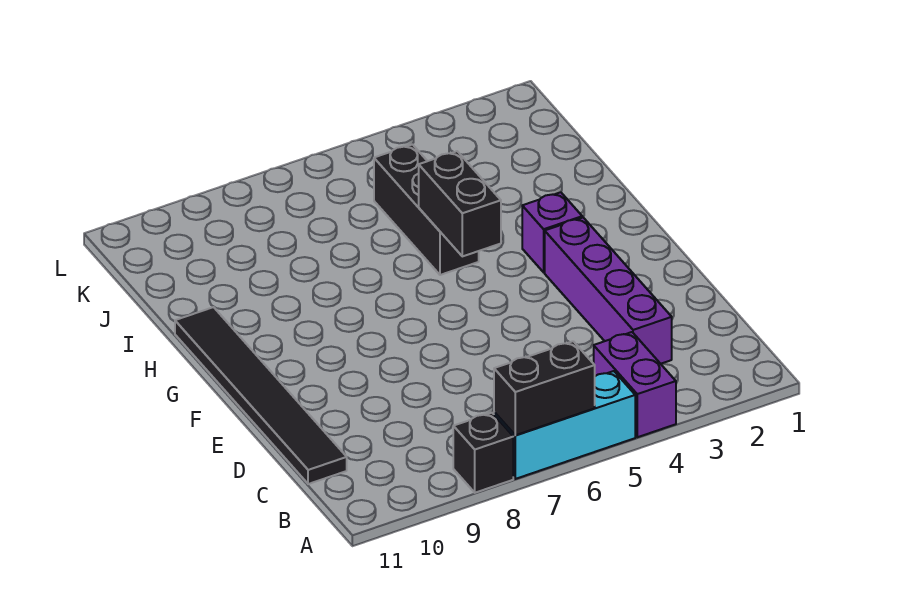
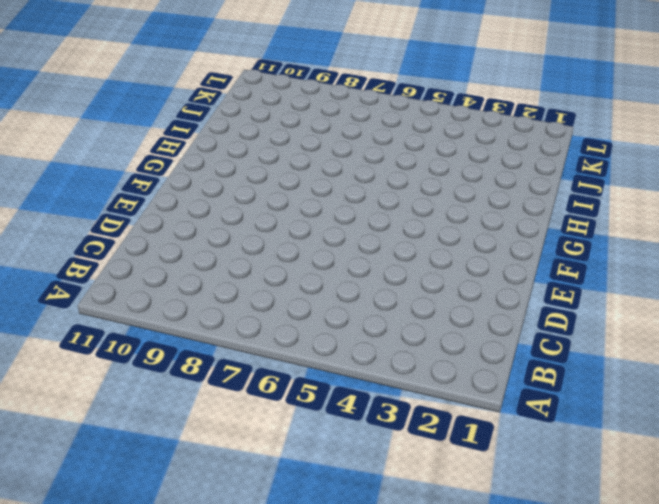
none -> purple brick A4:B4 level 1
none -> cyan brick A5:A7 level 1

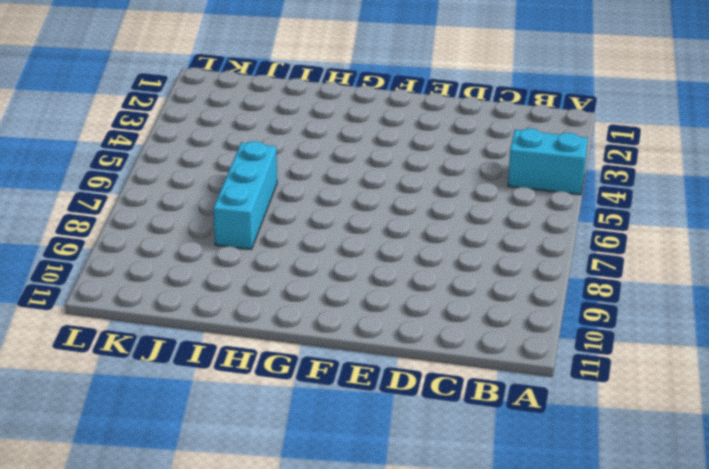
cyan brick A4:B4 level 1 -> purple brick A4:B4 level 1
cyan brick I6:I8 level 1 -> cyan brick A5:A7 level 1
none -> black brick A8 level 1
none -> purple brick C3:F3 level 1

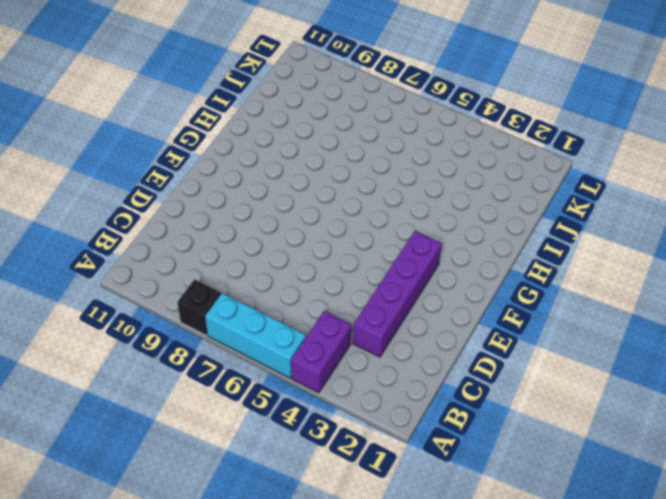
none -> black tile C11:H11 level 1
none -> purple brick G3 level 1

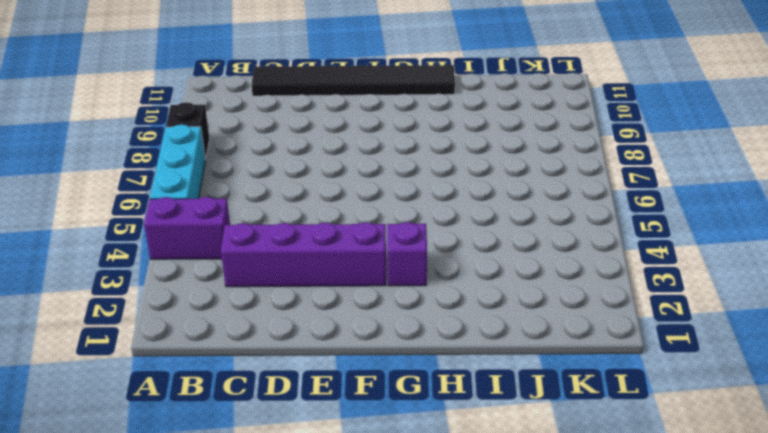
none -> black brick H5:J5 level 1
none -> black brick A6:A7 level 2

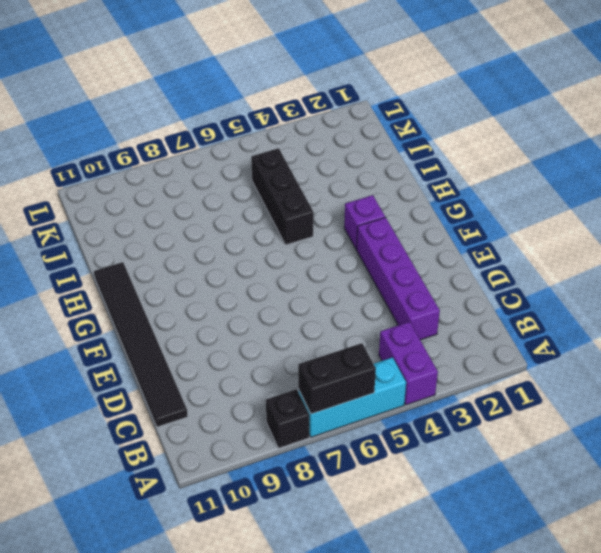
none -> black brick G5:H5 level 2

